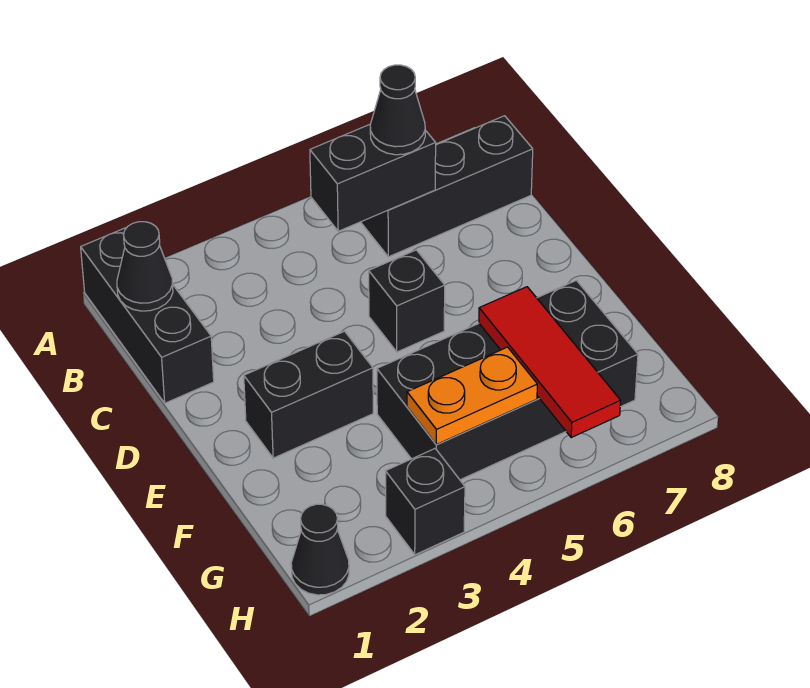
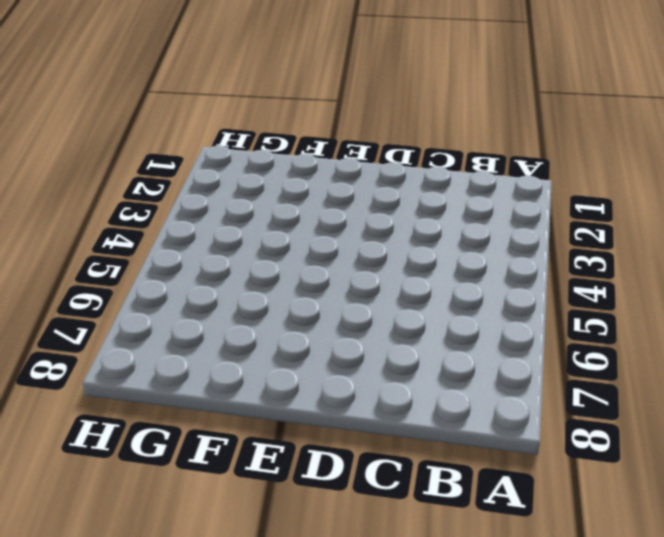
none -> black brick A1:C1 level 1
none -> black brick B6:B8 level 1
none -> black brick D5 level 1

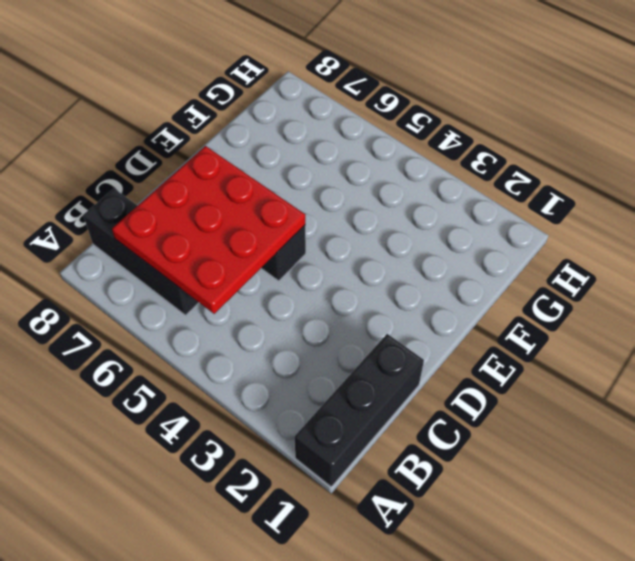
red plate B5:D7 level 2 -> black brick B5:B6 level 2
none -> black brick E2:E3 level 1
none -> black brick F4:G7 level 1
none -> black cone H1 level 1

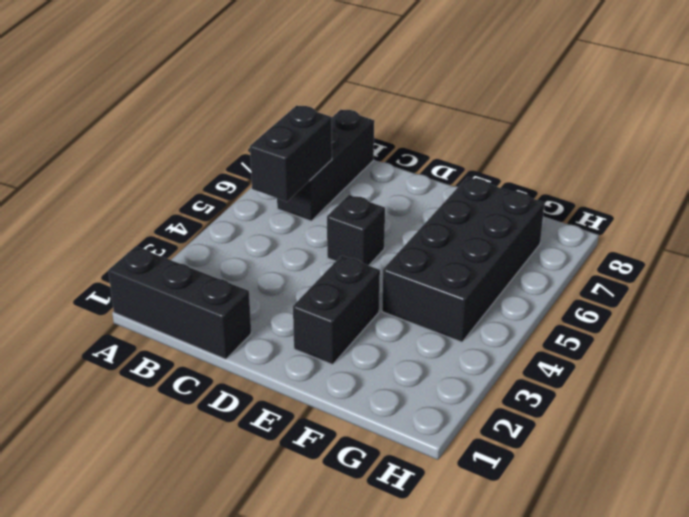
none -> black cone H1 level 1
none -> black brick H3 level 1
none -> black cone B1 level 2

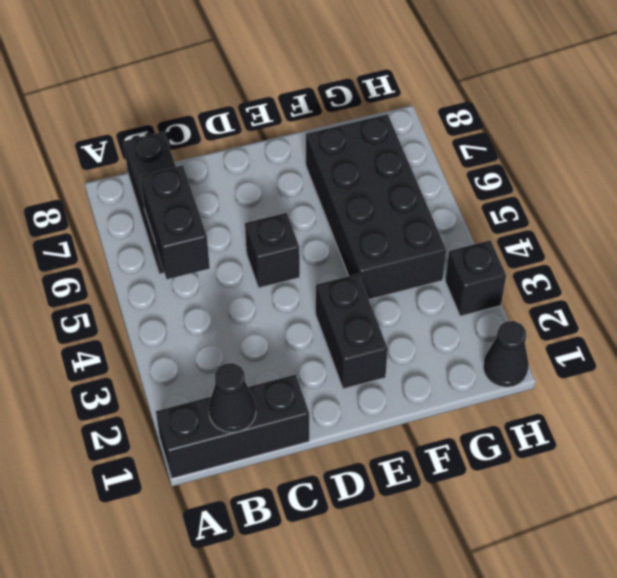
none -> red tile F6:H6 level 2
none -> orange plate G4:G5 level 2
none -> black cone B6 level 3

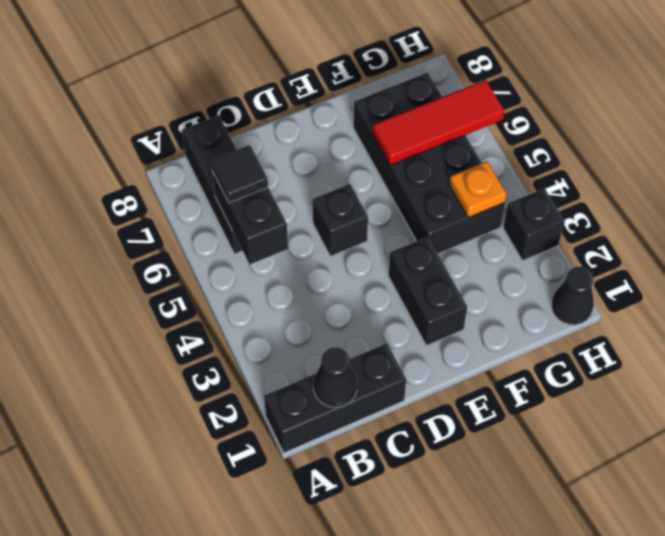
black tile B6 level 3 -> black cone B6 level 3
orange plate G4 level 2 -> orange plate G4:G5 level 2

